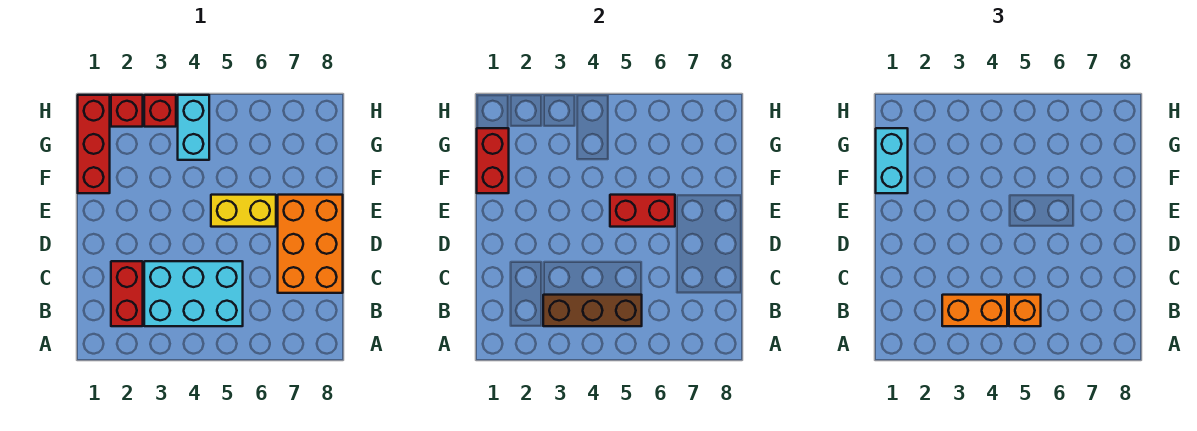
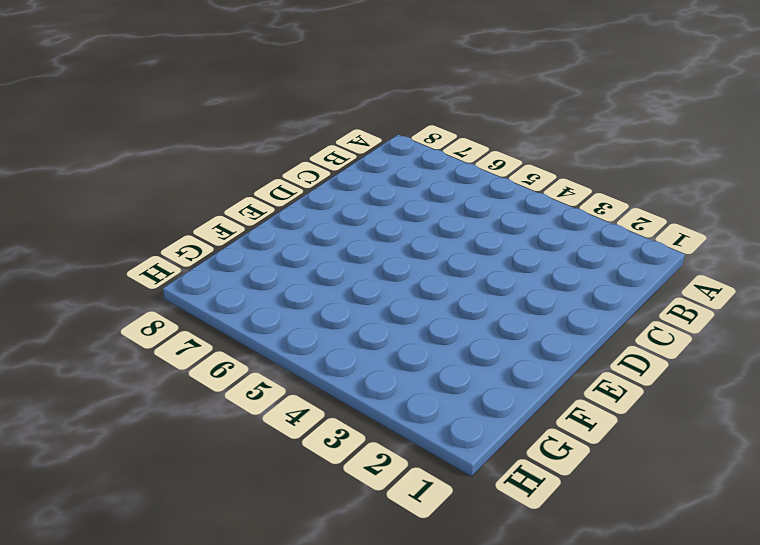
none -> red brick B2:C2 level 1
none -> cyan brick B3:C5 level 1
none -> orange brick C7:E8 level 1

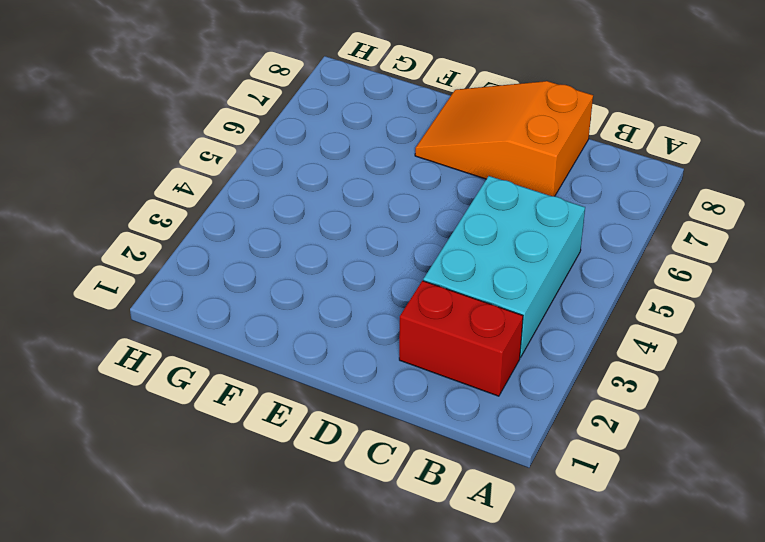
orange slope C7:E8 level 1 top C -> orange brick C7:E8 level 1
none -> yellow brick E5:E6 level 1
none -> red brick F1:H1 level 1
none -> cyan brick G4:H4 level 1

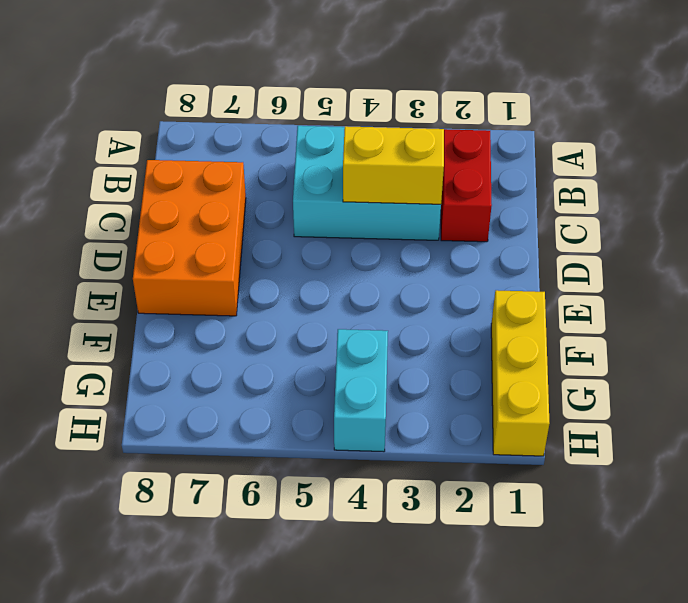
yellow brick C3:C4 level 2 -> yellow brick E5:E6 level 1
yellow brick F1:H1 level 1 -> red brick F1:H1 level 1
none -> red brick H2 level 1
none -> red brick H3 level 1
none -> brown brick B3:B5 level 2

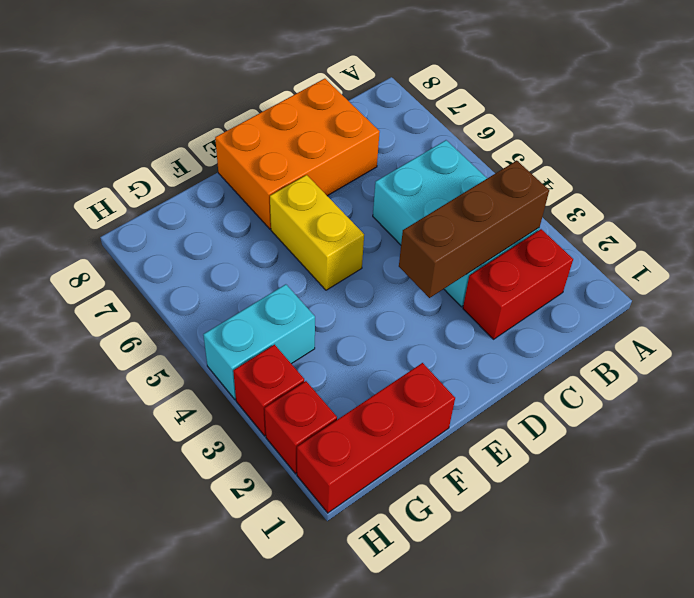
brown brick B3:D3 level 2 -> brown brick B3:B5 level 2
none -> red brick E5:E6 level 2
none -> red brick F1:G1 level 2
none -> orange brick B3:B4 level 3

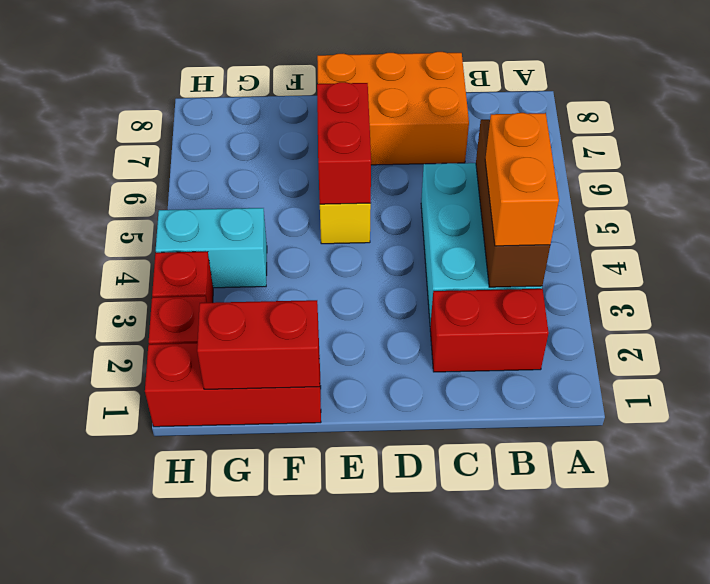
none -> orange brick B5 level 3
none -> cyan brick F1:G1 level 3

